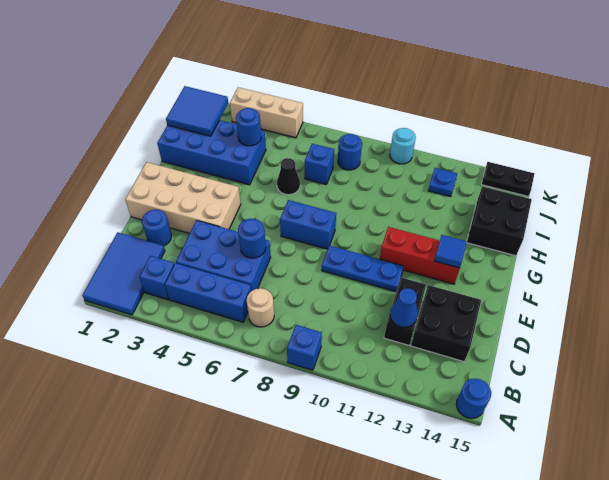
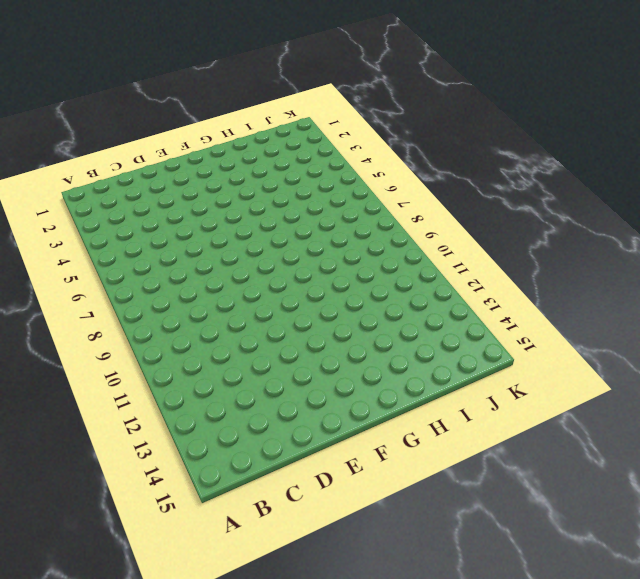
none -> blue tile A1:C2 level 1
none -> blue brick A9 level 1
none -> blue round brick A15 level 1

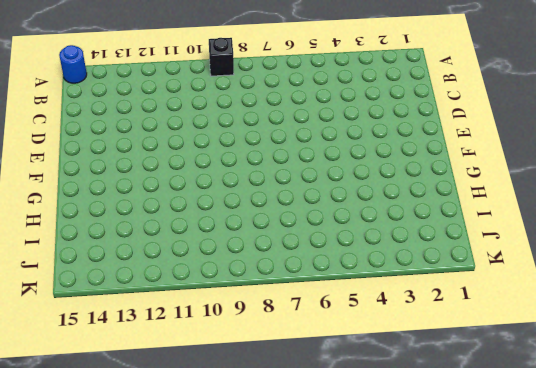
black brick A9 level 1 -> blue brick A9 level 1
none -> blue tile A1:C2 level 1
none -> blue brick B3 level 1
none -> blue brick B4:B6 level 1

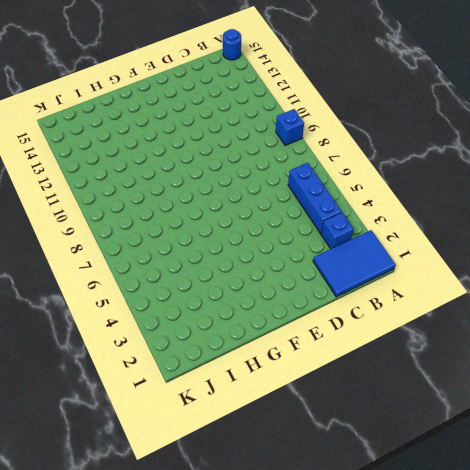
none -> tan round brick B7 level 1
none -> blue brick C4:D6 level 1
none -> black brick C12:D12 level 1

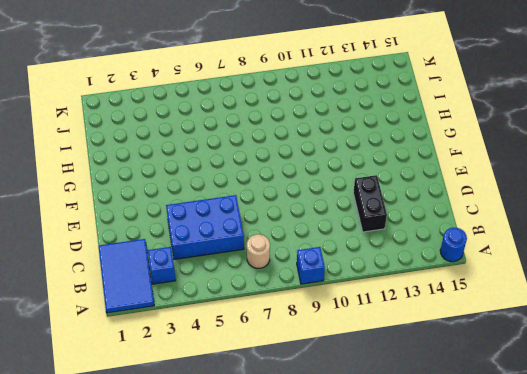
none -> blue brick B4:B6 level 1
none -> black brick C13:D14 level 1
none -> blue round brick D2 level 1

